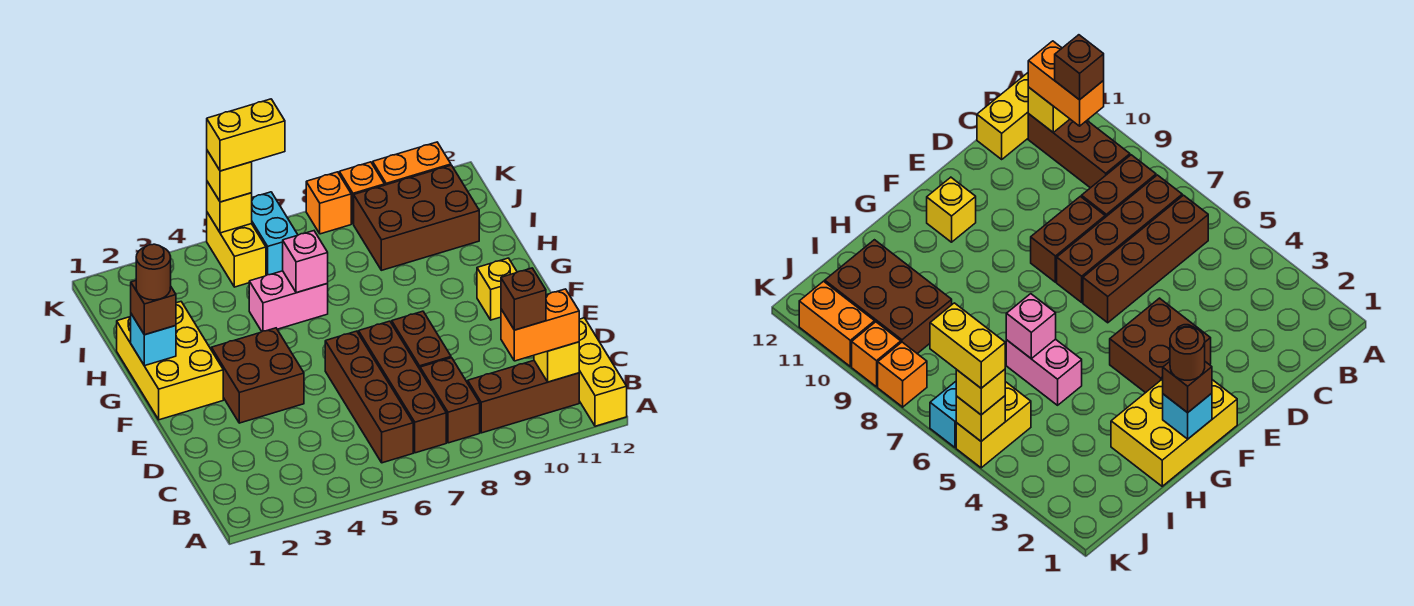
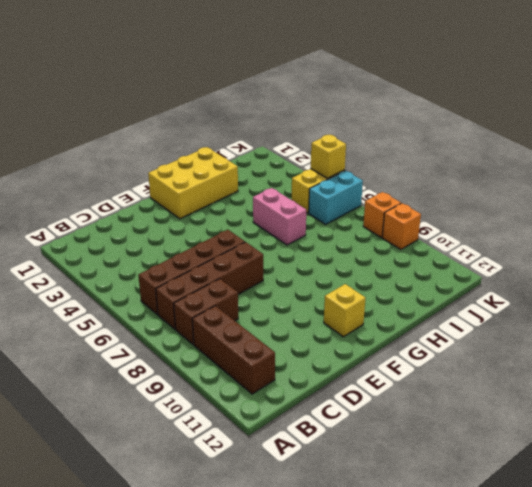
none -> yellow brick A12:C12 level 1
none -> brown brick D8:E8 level 1
none -> brown brick E3:F4 level 1

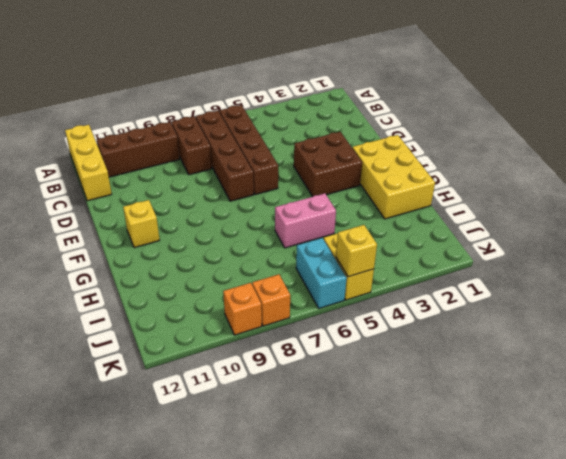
none -> brown brick D8:E8 level 1
none -> brown brick I9:J11 level 1
none -> orange brick K10:K11 level 1

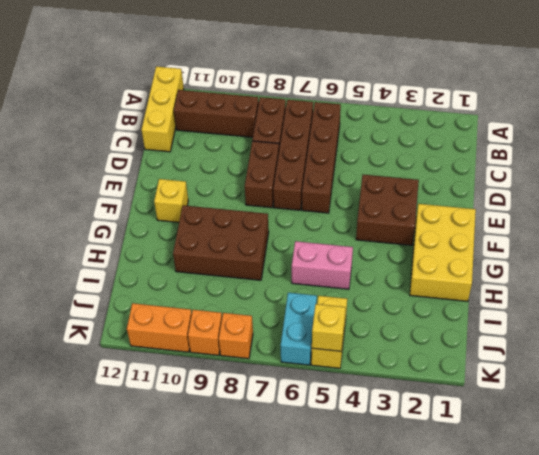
brown brick G8:H10 level 1 -> brown brick I9:J11 level 1
none -> yellow brick B11 level 2
none -> cyan brick G1 level 2
none -> pink brick H6 level 2

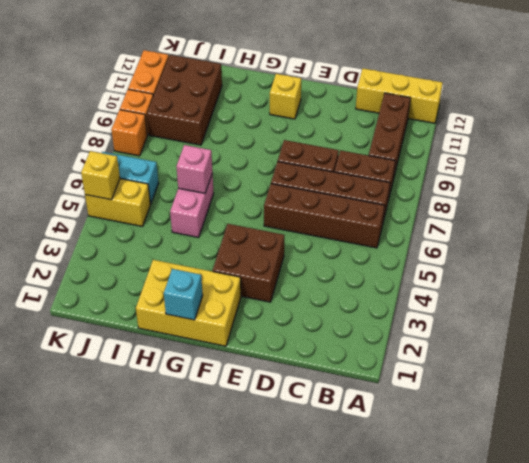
none -> yellow brick B11 level 2
none -> orange brick B10:B11 level 3
none -> brown brick G1 level 3

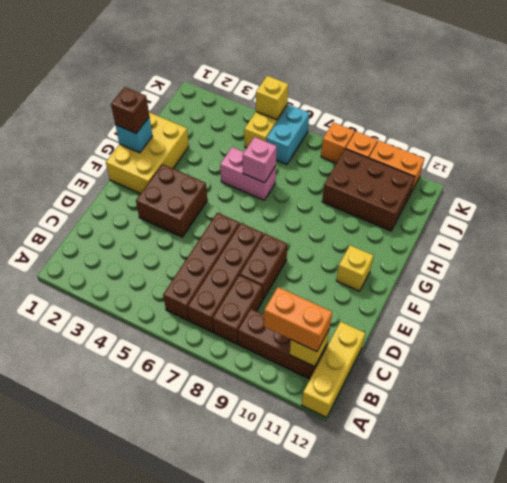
none -> yellow brick K5 level 3
none -> brown brick B10 level 4
none -> brown round brick G1 level 4

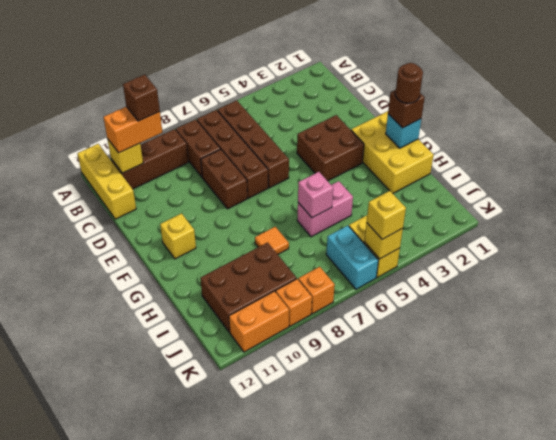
orange tile H8 level 1 -> none
none -> yellow brick K5:K6 level 4

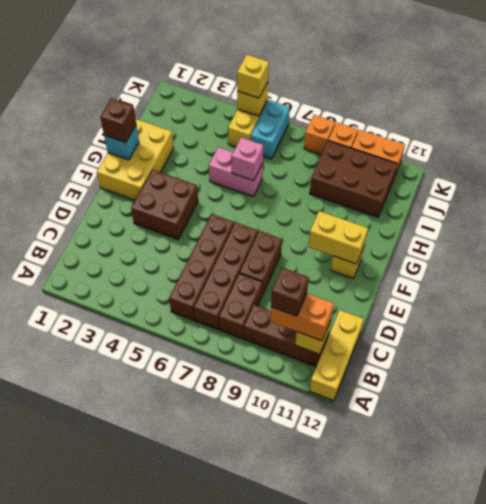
yellow brick F10:F11 level 2 -> yellow brick K5:K6 level 4
none -> brown round brick G1 level 4

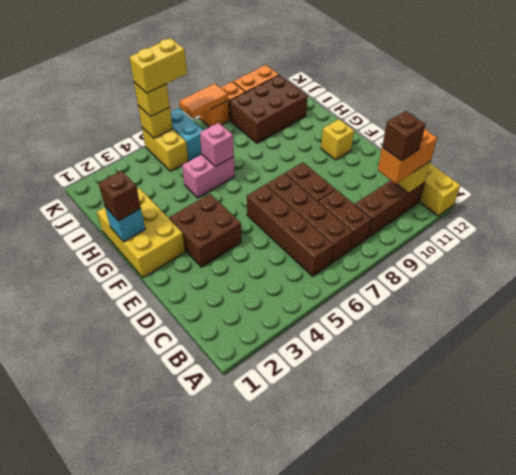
orange tile K7:K8 level 2 -> none
none -> brown round brick G1 level 4

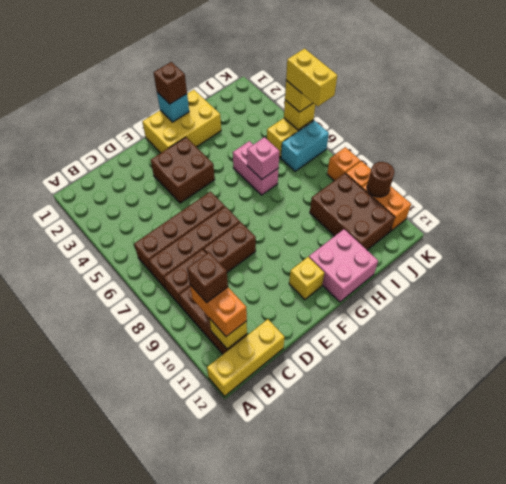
pink brick G11:H12 level 1 -> none
brown round brick K10 level 2 -> brown round brick G1 level 4

